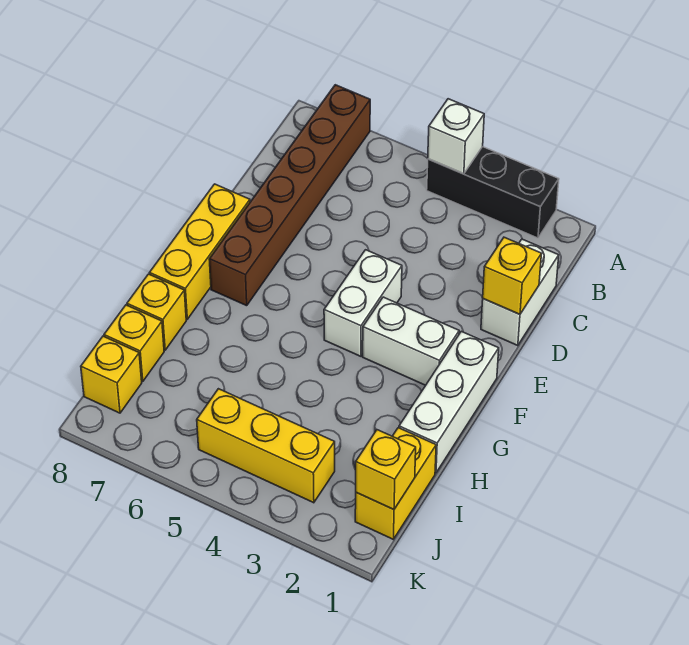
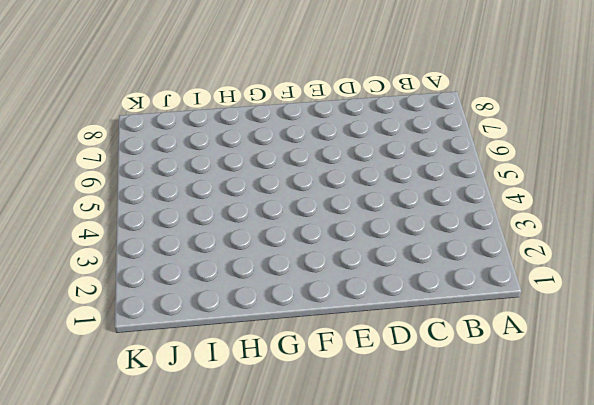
none -> black brick A2:A4 level 1
none -> brown brick A7:F7 level 1
none -> white brick C1:D1 level 1

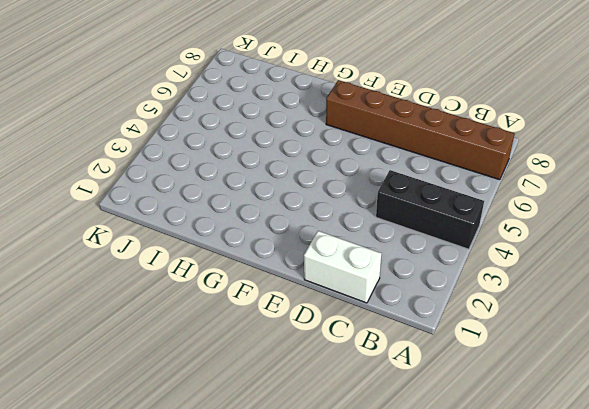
black brick A4:C4 level 1 -> black brick A2:A4 level 1
none -> white brick E4:F4 level 1
none -> yellow brick E8:G8 level 1
none -> white brick F1:H1 level 1

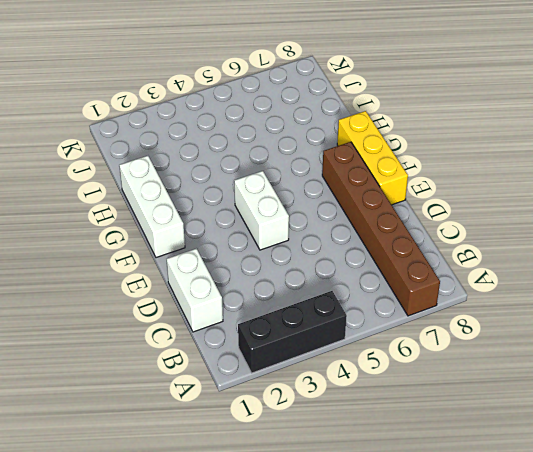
none -> white brick F2:F3 level 1
none -> yellow brick H8 level 1
none -> yellow brick I1:J1 level 1

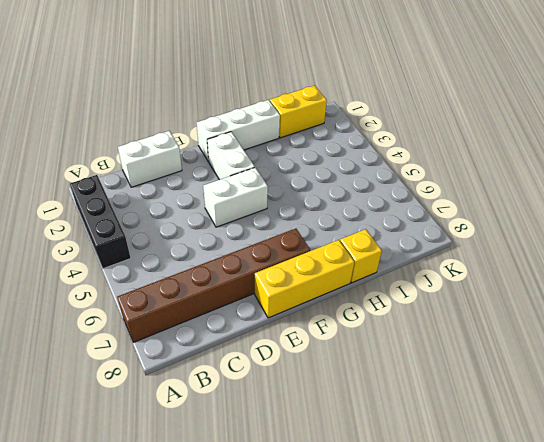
none -> yellow brick I8 level 1
none -> yellow brick J3:J5 level 1
none -> yellow brick J8 level 1

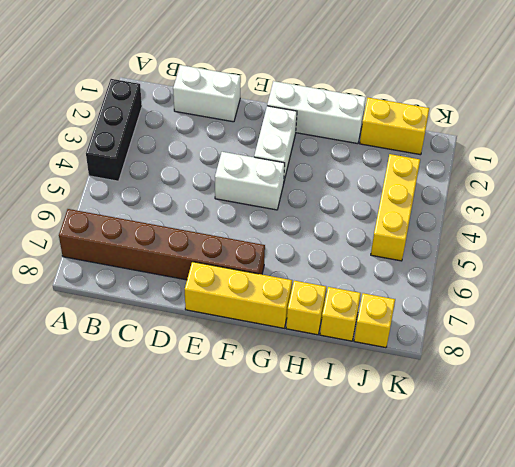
none -> white brick A4 level 2
none -> yellow brick D1 level 2
none -> yellow brick J1 level 2

